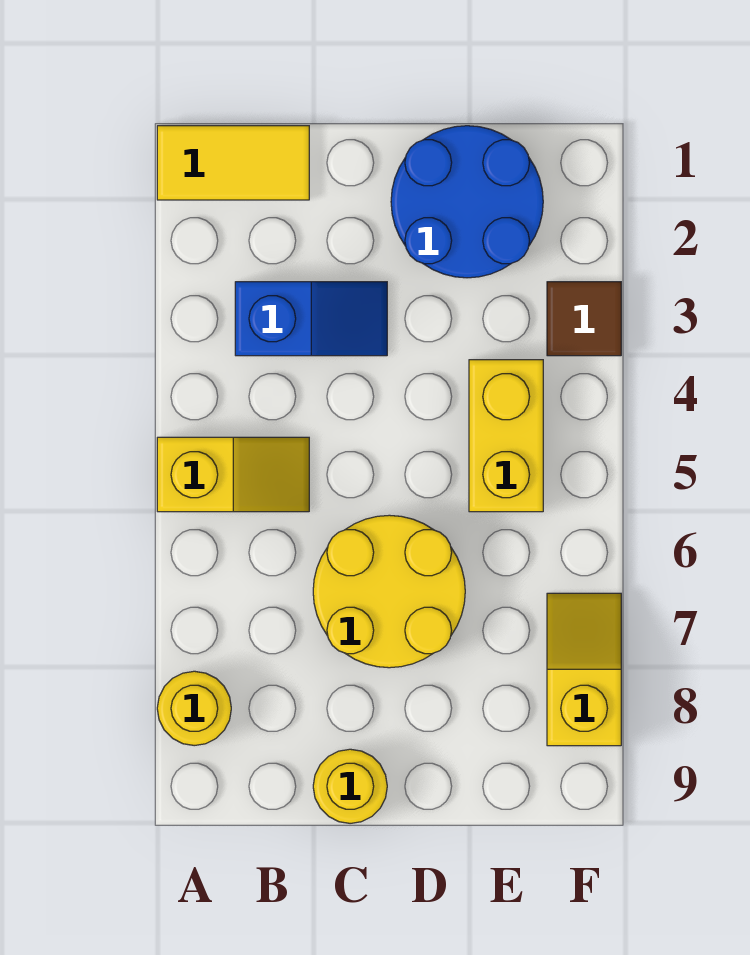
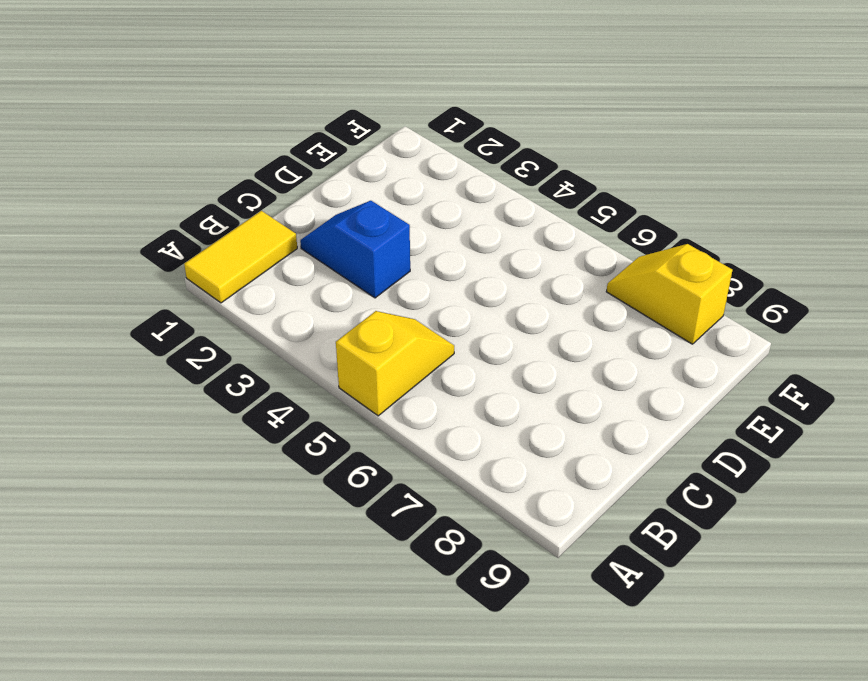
blue slope C2:C3 level 1 top 3 -> blue slope B3:C3 level 1 top B
none -> yellow round brick A8 level 1
none -> yellow round brick C6:D7 level 1

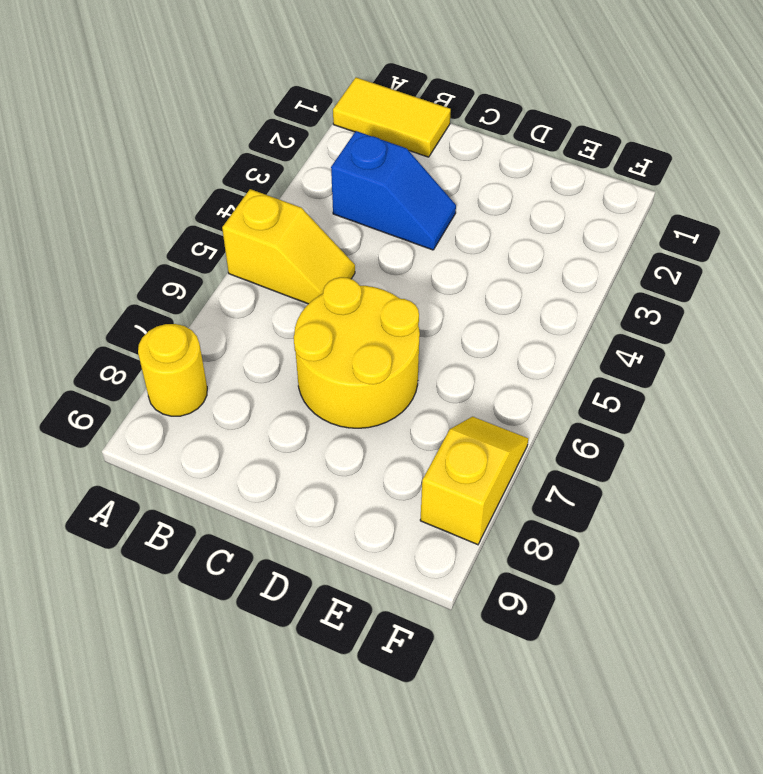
none -> yellow round brick C9 level 1
none -> blue round brick D1:E2 level 1

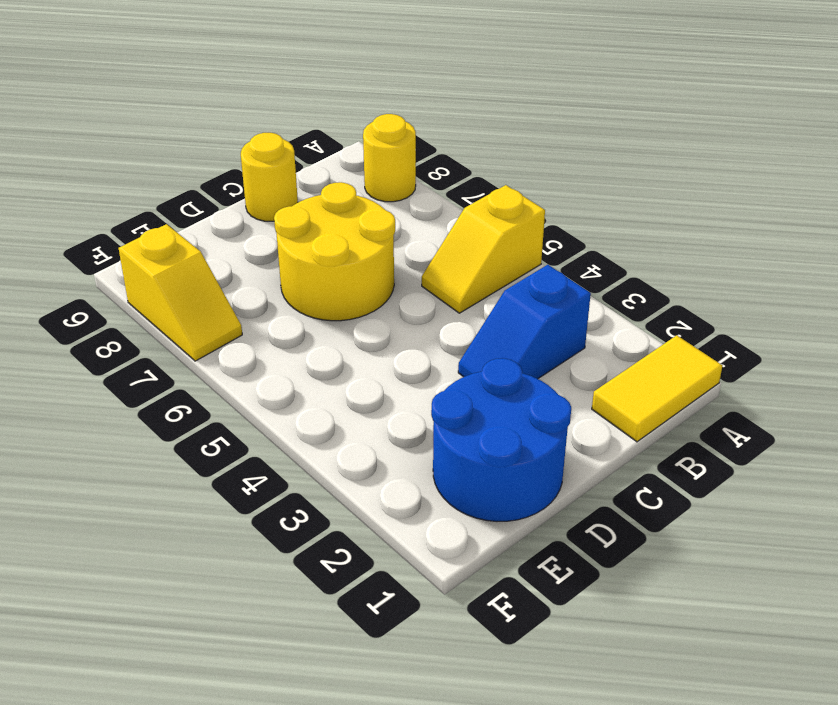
none -> yellow brick E4:E5 level 1
none -> brown tile F3 level 1

